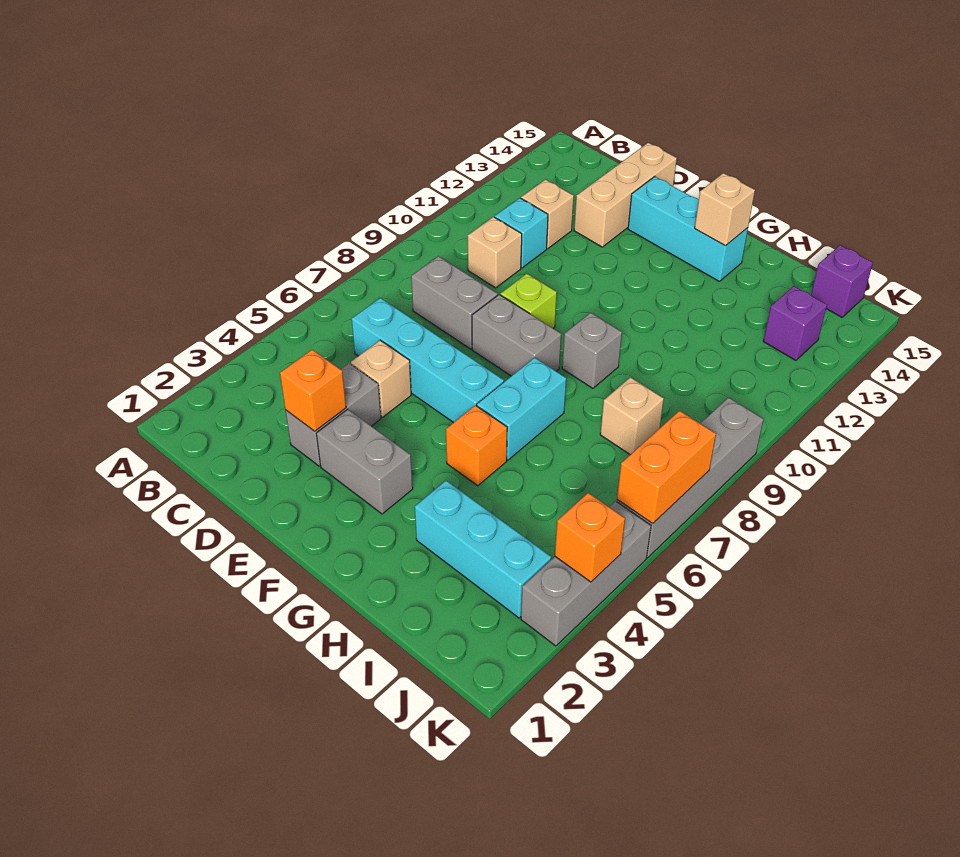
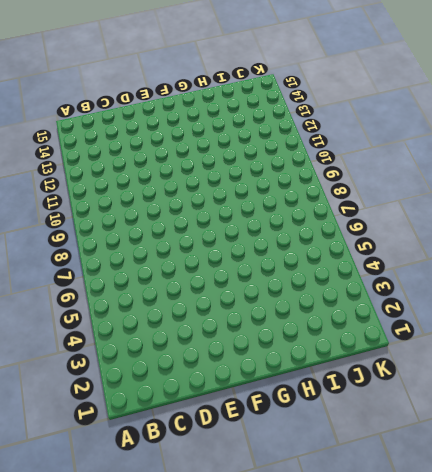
none -> cyan brick C6:F6 level 1
none -> grey brick C8:D8 level 1
none -> tan brick C10 level 1

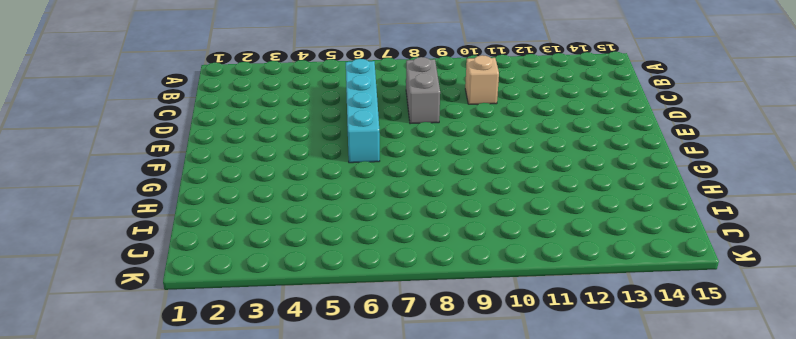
none -> cyan brick C11 level 1
none -> tan brick C12 level 1
none -> grey brick D3:D4 level 1

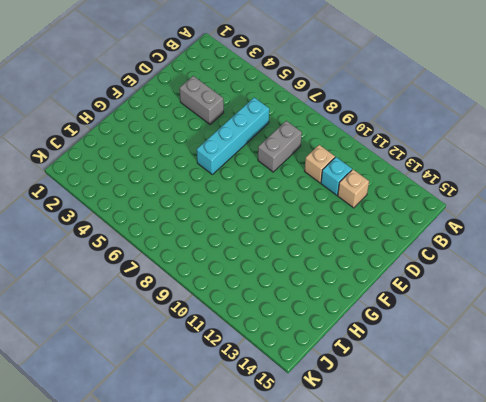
none -> tan brick D5 level 1
none -> tan brick D13:D15 level 1
none -> grey brick E3:F3 level 1

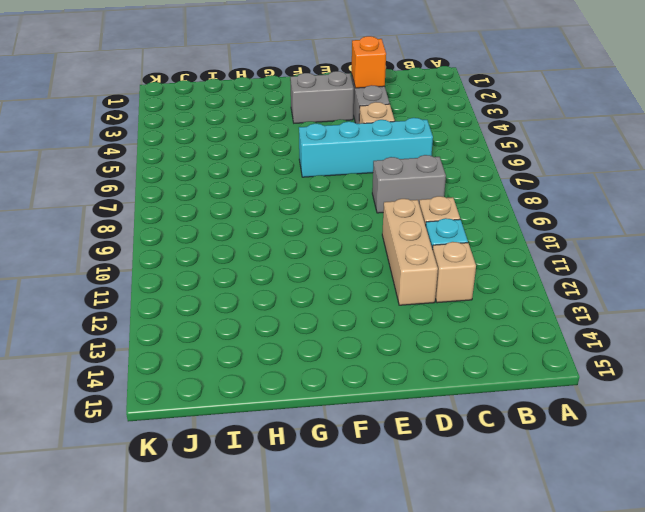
tan brick D10:D12 level 1 -> tan brick D13:D15 level 1
none -> grey brick E8:F8 level 1
none -> lime brick E9 level 1
none -> cyan brick E14:G14 level 1

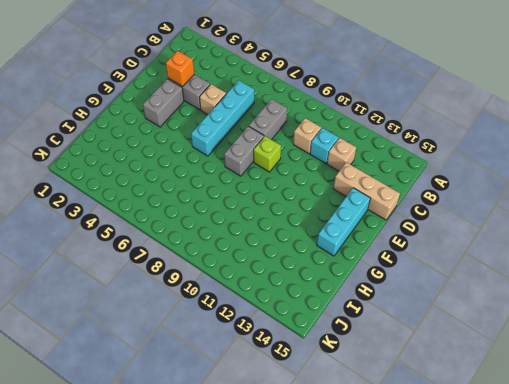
none -> orange brick G5 level 1
none -> cyan brick G6:G7 level 1
none -> grey brick G9 level 1

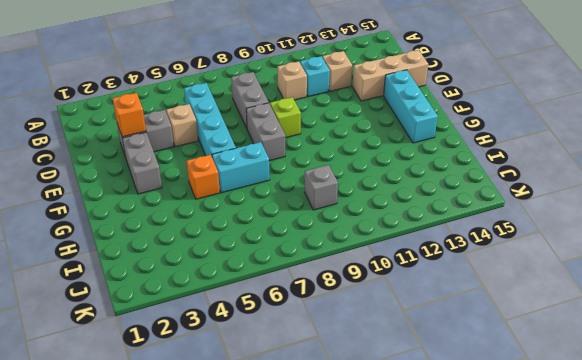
grey brick I9 level 1 -> grey brick G9 level 1
none -> cyan brick H3:J3 level 1
none -> tan brick I8 level 1
none -> purple brick J13 level 1

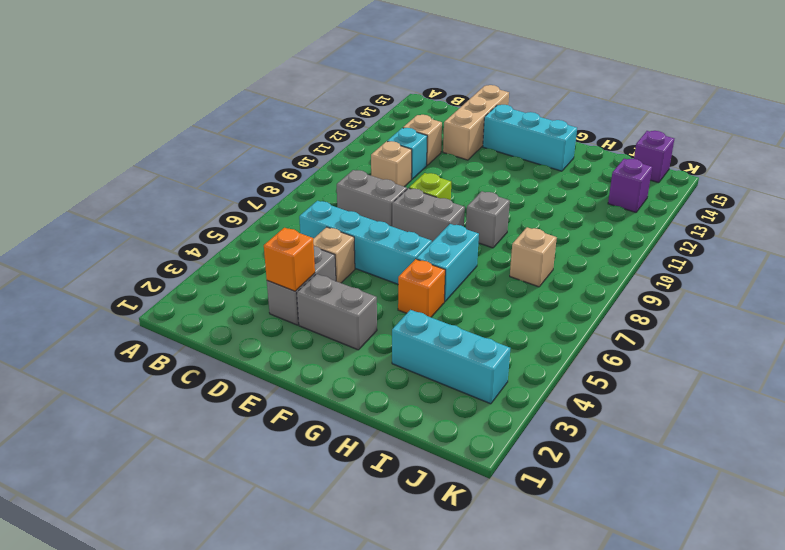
none -> grey brick K3:K5 level 1
none -> grey brick K6:K9 level 1
none -> tan brick G14 level 2

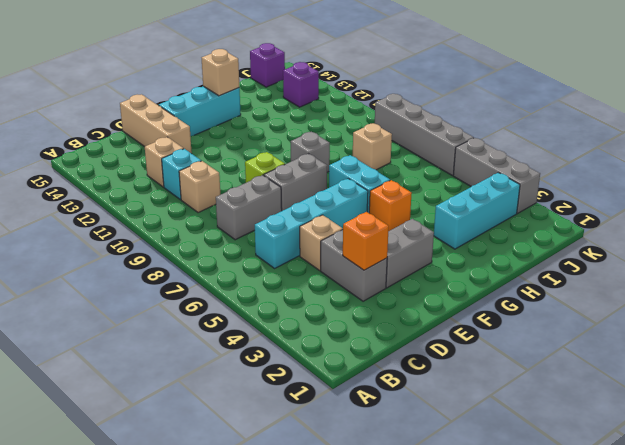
none -> orange brick K4 level 2
none -> orange brick K6:K7 level 2

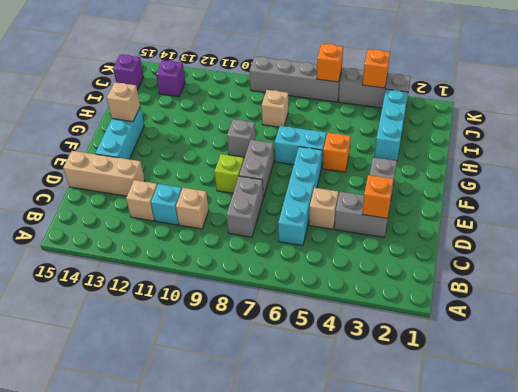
orange brick K6 level 2 -> orange brick K6:K7 level 2

